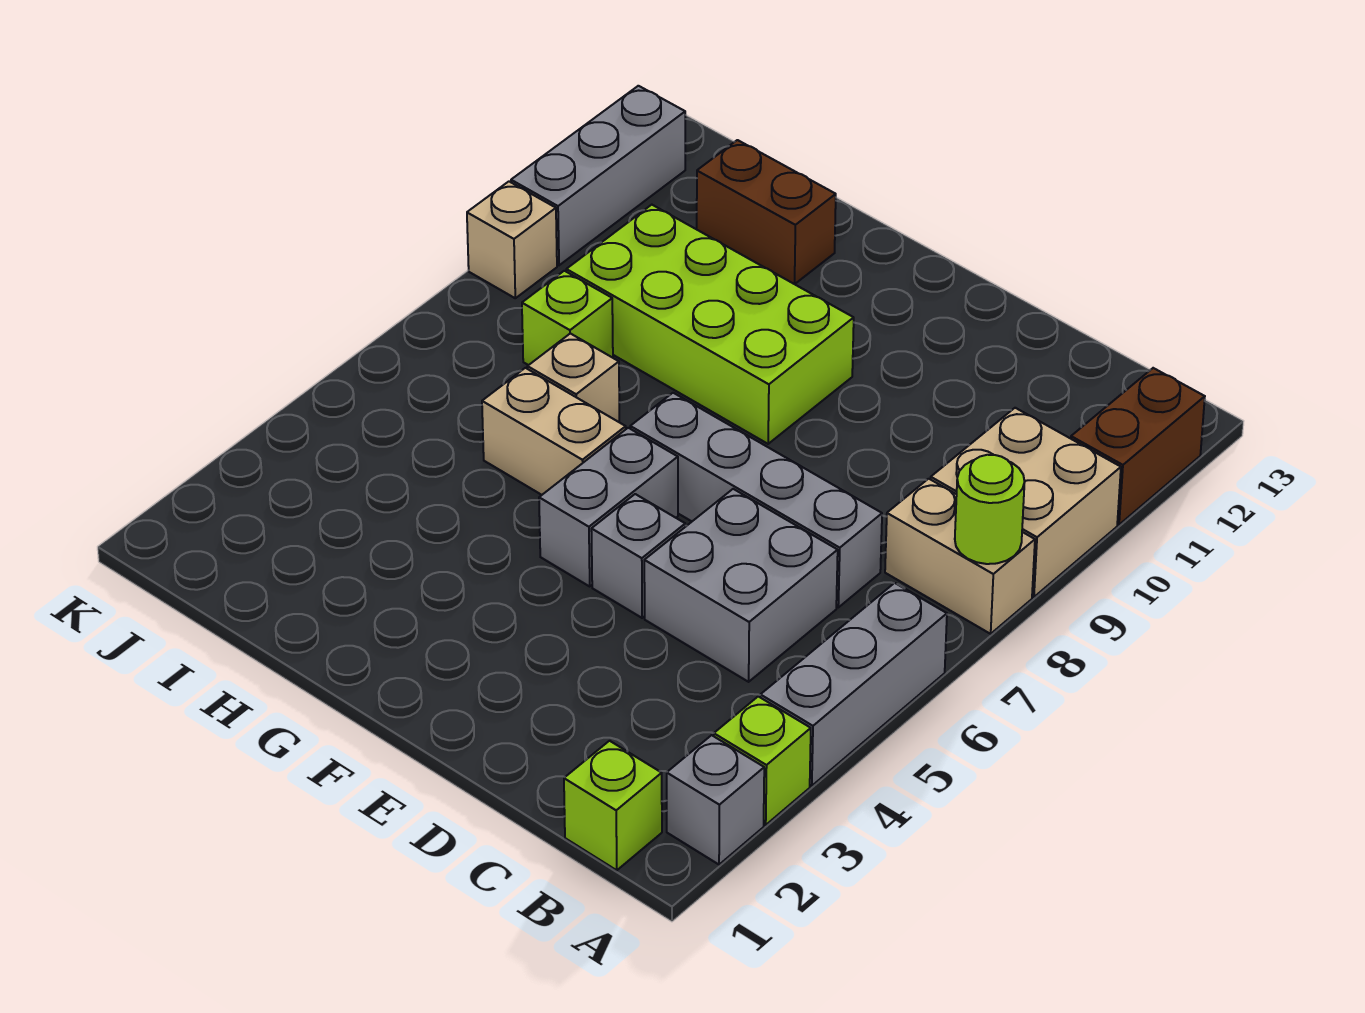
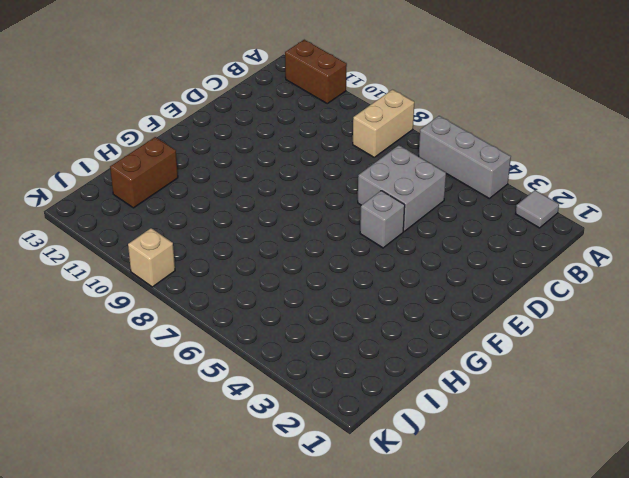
grey tile A2 level 1 -> grey brick A2 level 1
none -> lime brick A3 level 1
none -> tan brick A9:B10 level 1
none -> lime brick B1 level 1

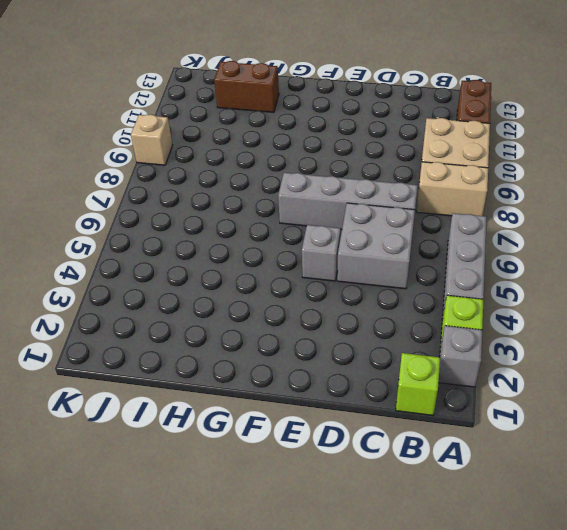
none -> grey brick F5:F6 level 1
none -> lime brick F9:I10 level 1
none -> tan brick G6:H6 level 1

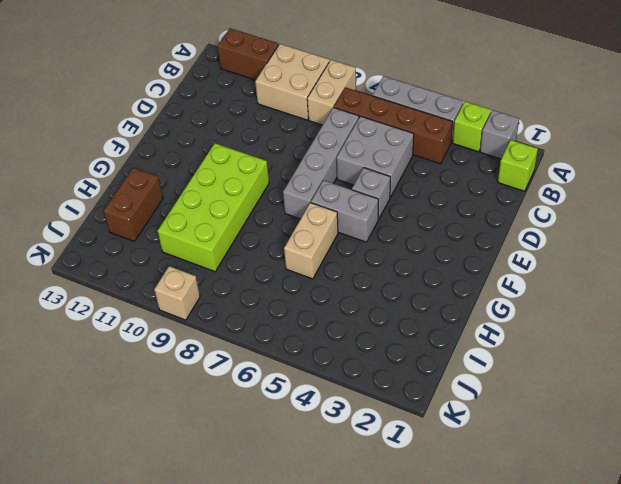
brown brick B4:B7 level 1 -> none
none -> tan brick H7 level 1
none -> lime brick I8 level 1
none -> grey brick K10:K12 level 1

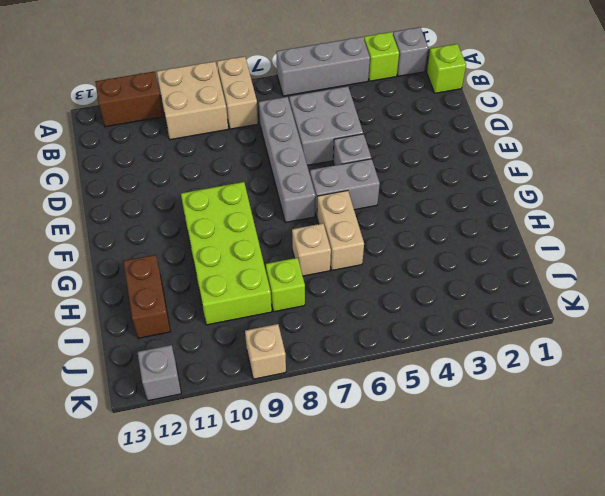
grey brick K12 level 1 -> grey brick K10:K12 level 1
none -> lime round brick A8 level 2

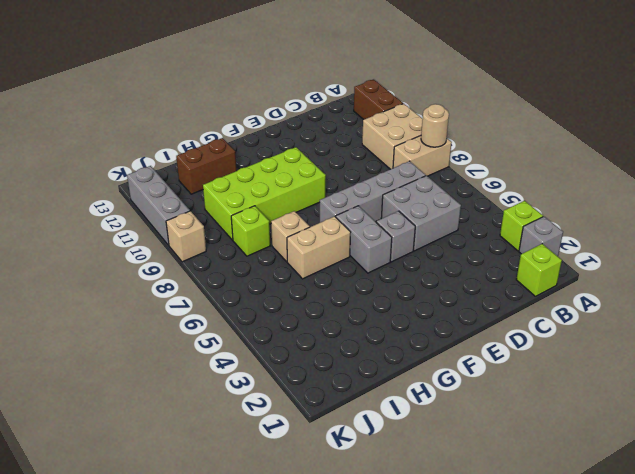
tan round brick A8 level 2 -> lime round brick A8 level 2
none -> grey brick A4:A6 level 1

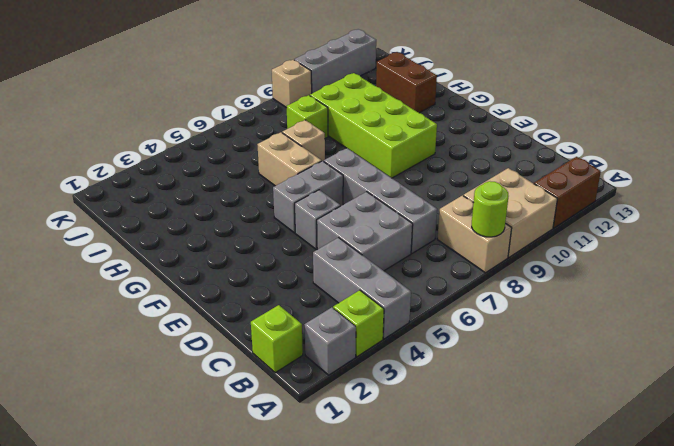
grey brick A4:C4 level 1 -> grey brick A4:A6 level 1

